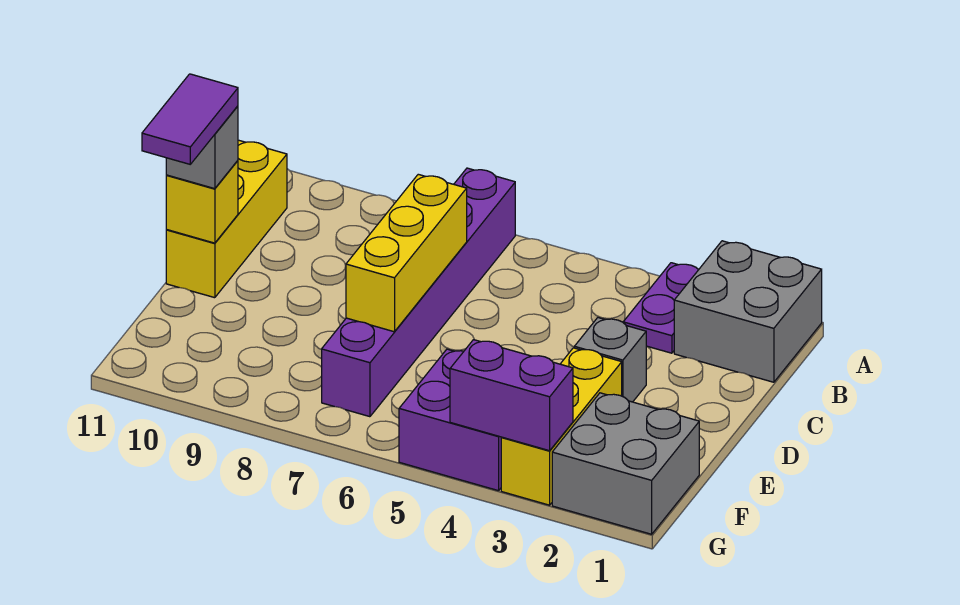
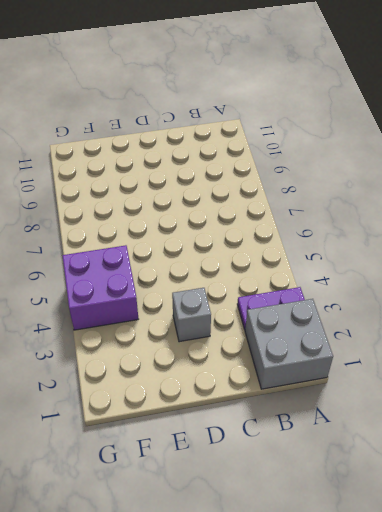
none -> purple brick A7:F7 level 1
none -> yellow brick B11:D11 level 1
none -> yellow brick E3:G3 level 1

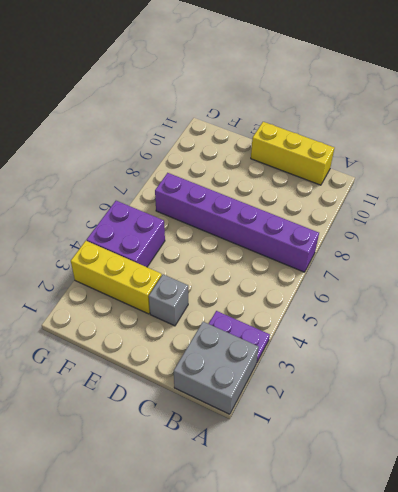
none -> grey brick F1:G2 level 1
none -> yellow brick C7:E7 level 2
none -> yellow brick D11 level 2

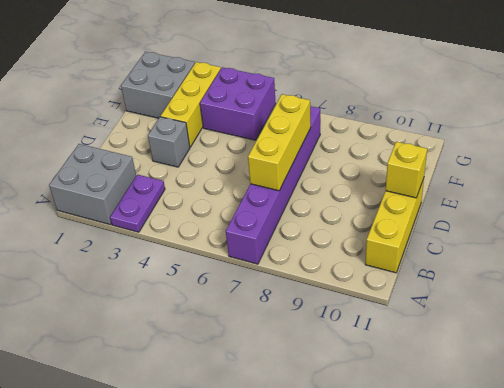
none -> purple brick G3:G4 level 2
none -> grey brick D11 level 3
none -> purple tile D11:E11 level 4

